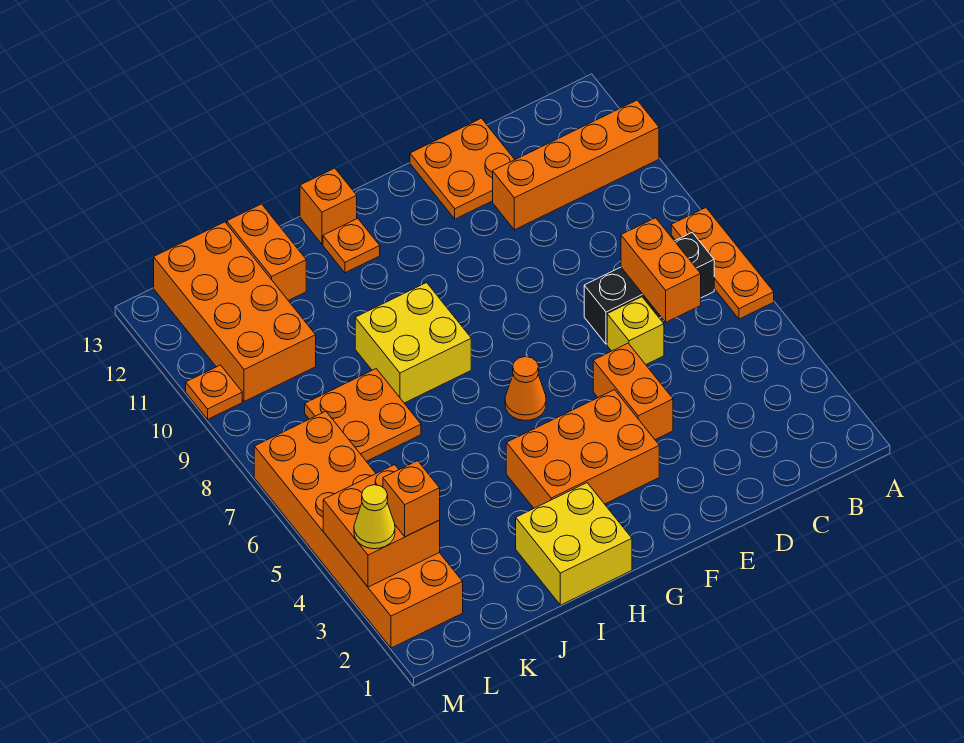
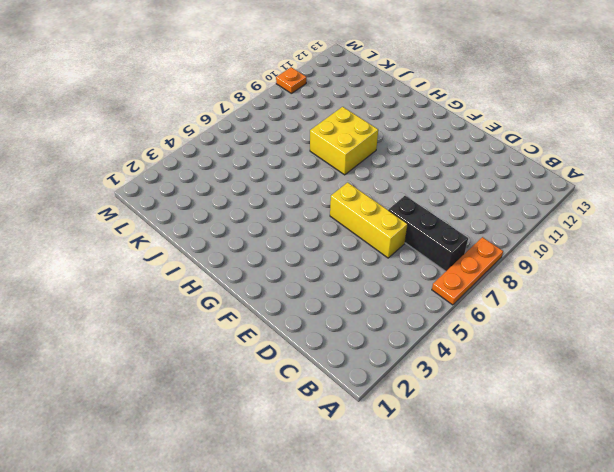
yellow brick D6:F6 level 1 -> yellow brick D6 level 1
none -> orange brick A11:D11 level 1
none -> orange plate D12:E13 level 1
none -> orange brick E4:E5 level 1

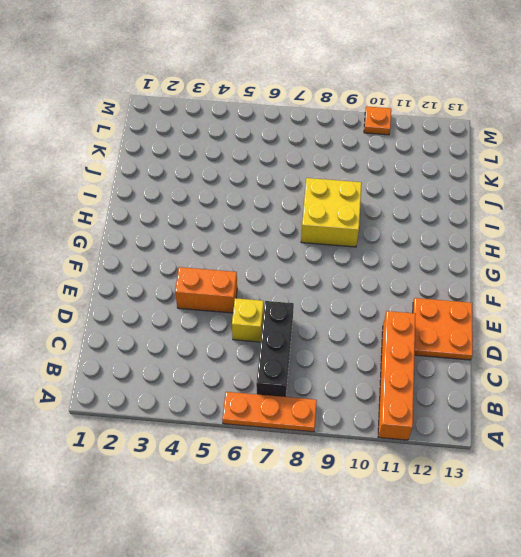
none -> orange brick F3:H4 level 1
none -> orange cone G6 level 1
none -> yellow brick H1:I2 level 1

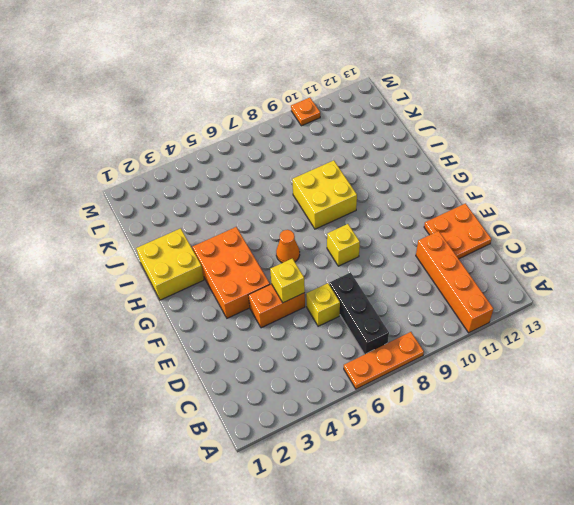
yellow brick E5 level 2 -> none
yellow brick F8 level 1 -> none
none -> orange plate H12 level 1
none -> orange brick H13 level 1
none -> orange plate J7:K8 level 1

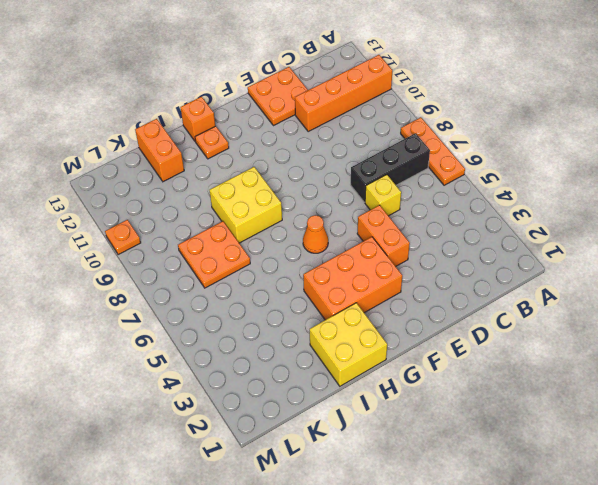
none -> orange brick K10:L13 level 1
none -> orange brick L2:M7 level 1
none -> orange brick C6:C7 level 2

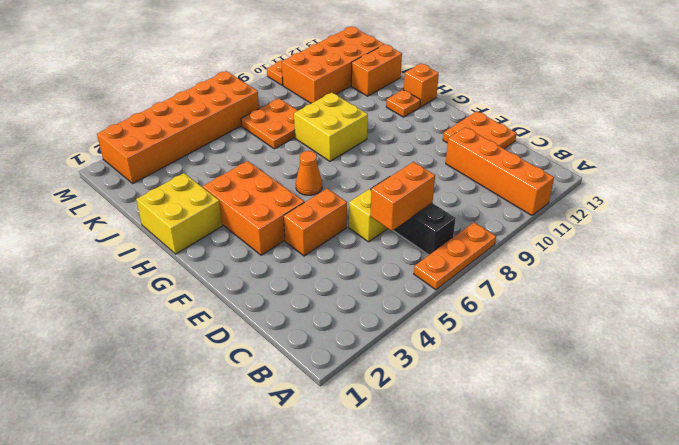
none -> orange brick L3:M4 level 2
none -> orange brick L3 level 3
none -> yellow cone M3 level 3

